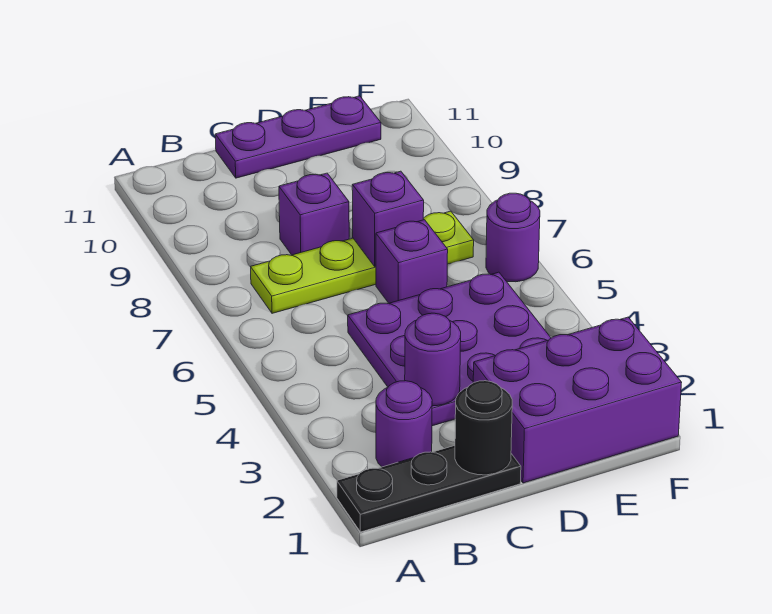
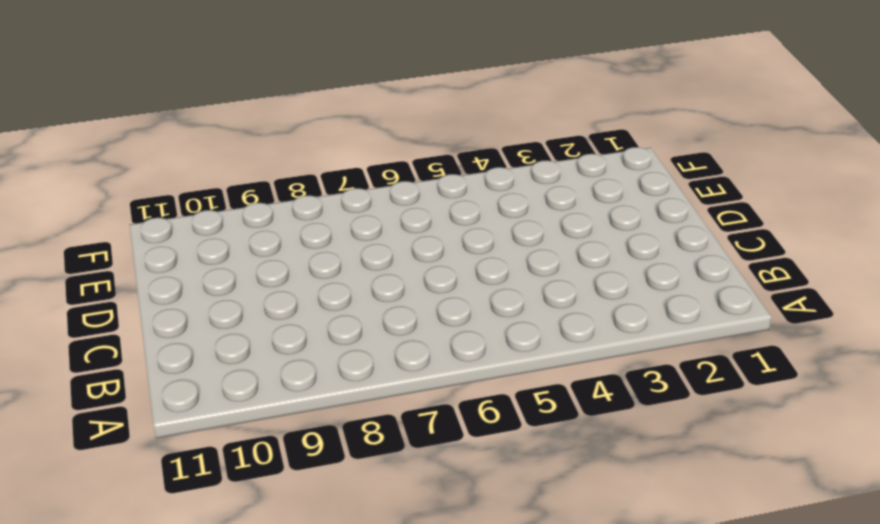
none -> black plate A1:C1 level 1
none -> purple round brick B2 level 1
none -> lime plate B7:E7 level 1

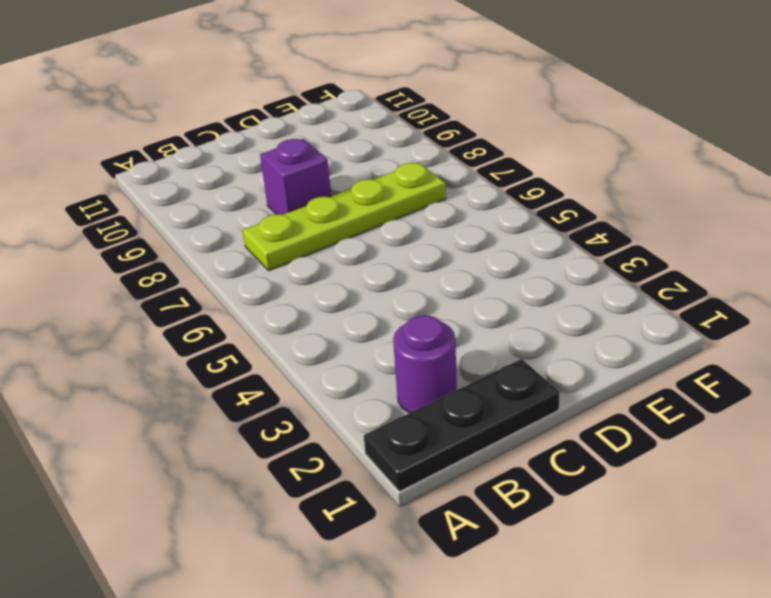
none -> purple plate C3:E5 level 1
none -> purple plate C11:E11 level 1
none -> purple brick D1:F2 level 1

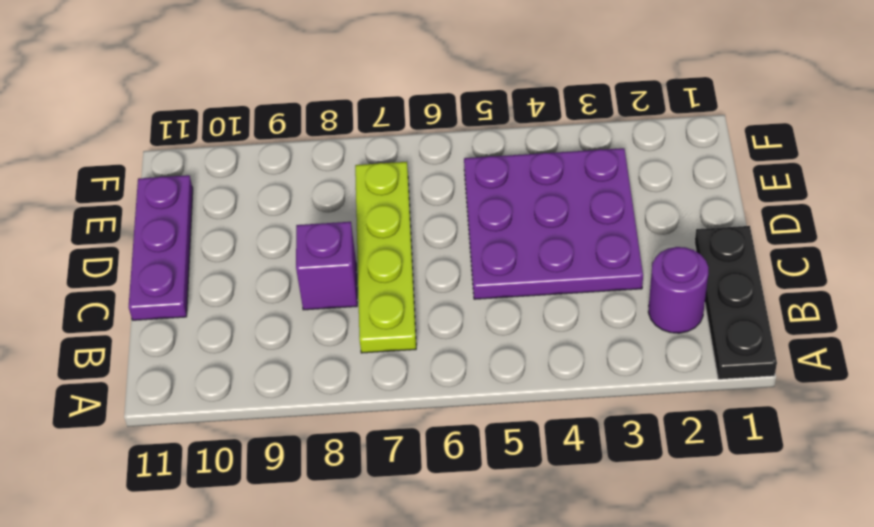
none -> purple brick D1:F2 level 1
none -> purple brick D6 level 1
none -> purple round brick F6 level 1

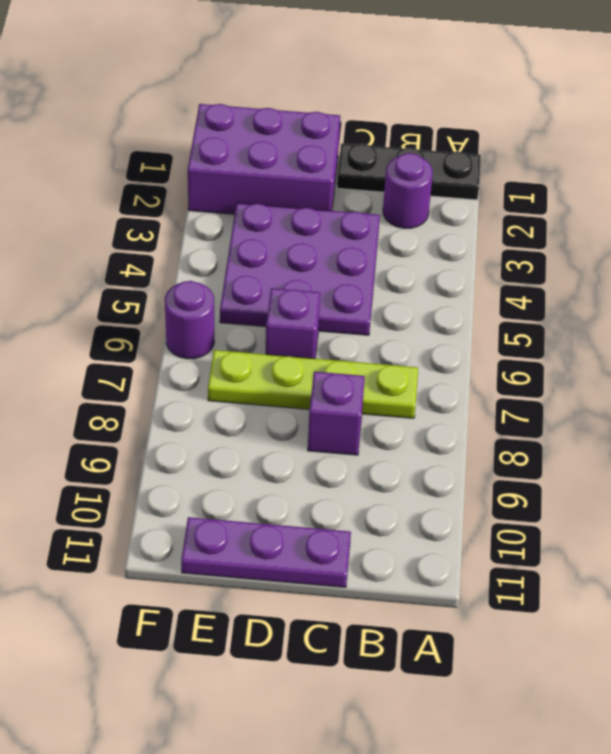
none -> black round brick C1 level 2
none -> purple round brick C3 level 2
none -> purple brick D7 level 2

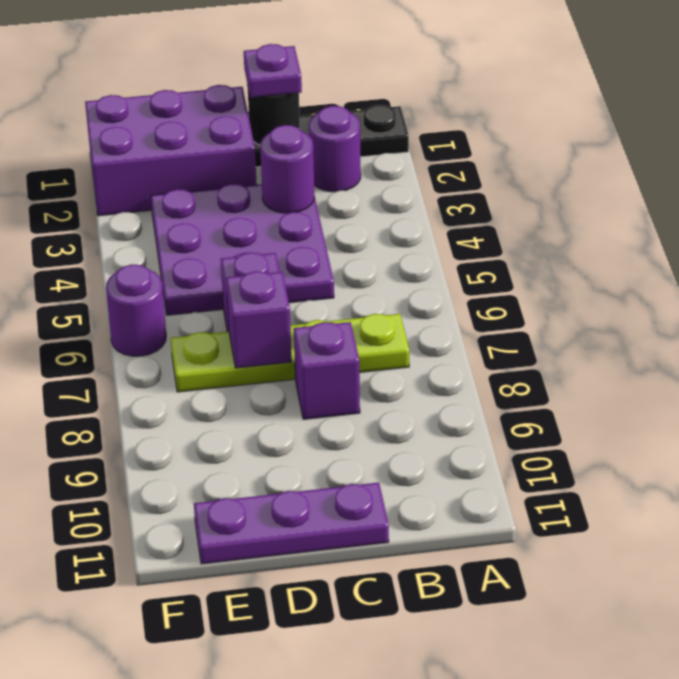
purple plate C1 level 3 -> none

